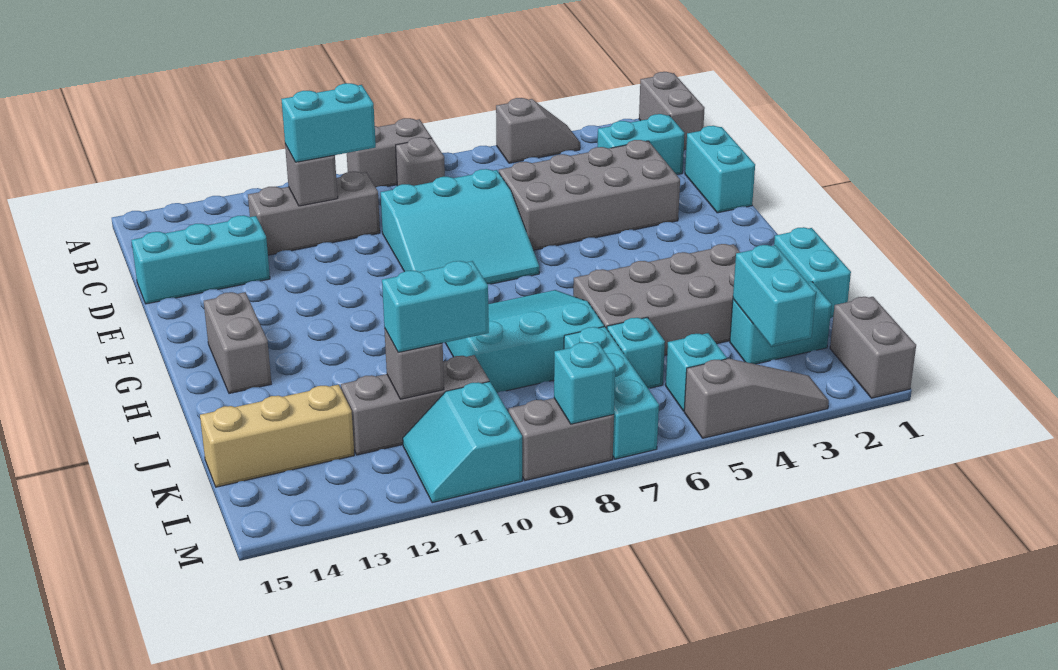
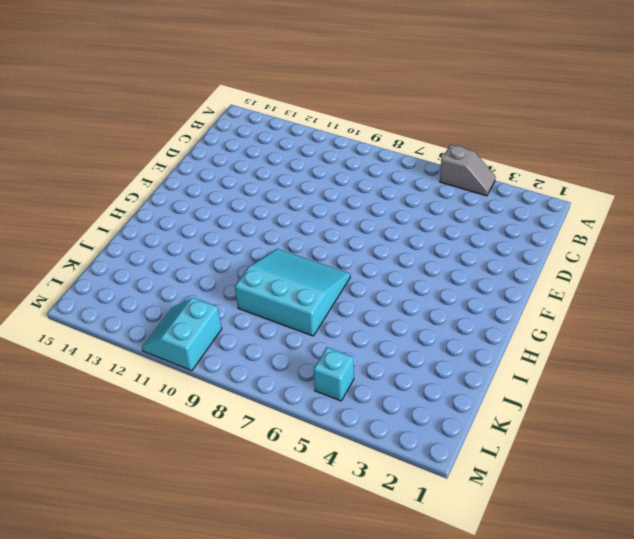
none -> grey brick A1:B1 level 1
none -> grey brick A8:A9 level 1
none -> grey brick B8 level 1
none -> cyan brick C2:C3 level 1

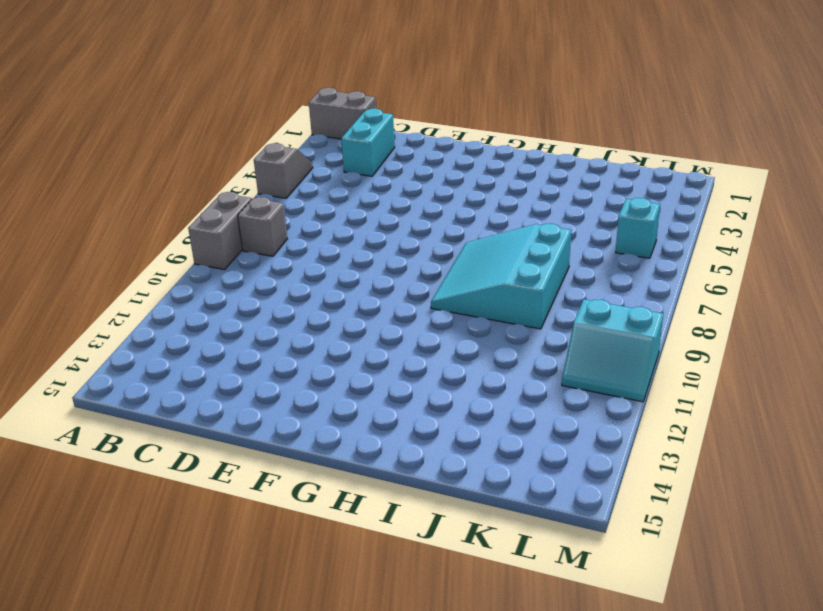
none -> grey brick C10:C12 level 1
none -> cyan brick D1:E1 level 1
none -> grey brick D3:E6 level 1
none -> cyan slope D7:F9 level 1 top D

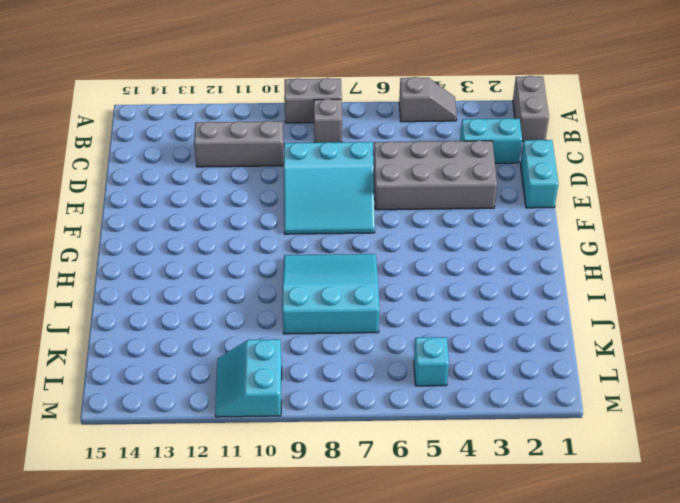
none -> cyan brick D13:D15 level 1
none -> grey brick G14:H14 level 1
none -> cyan brick I1:J1 level 1
none -> grey brick I3:J6 level 1

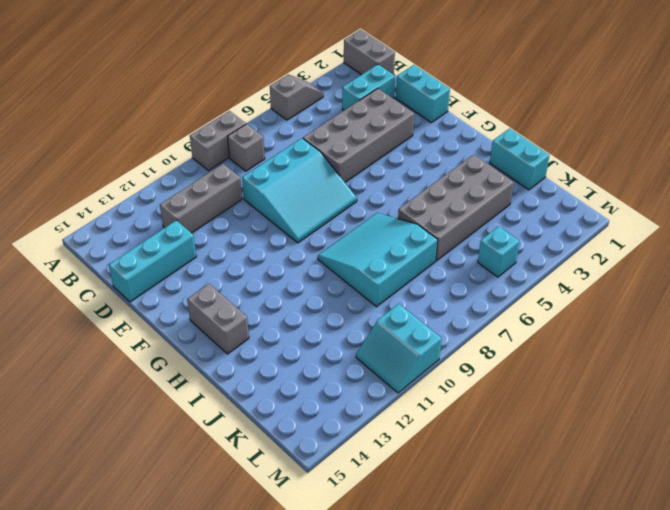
none -> cyan brick K2:K3 level 1
none -> cyan brick K6 level 1
none -> cyan brick K7:M7 level 1
none -> grey brick K10:K12 level 1

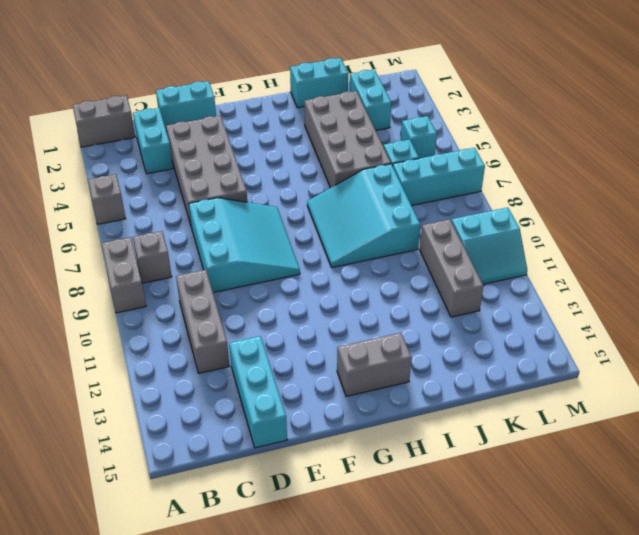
none -> tan brick K13:K15 level 1
none -> grey brick L1:M1 level 1
none -> grey slope M3:M5 level 1 top 5
none -> grey brick M8:M9 level 1

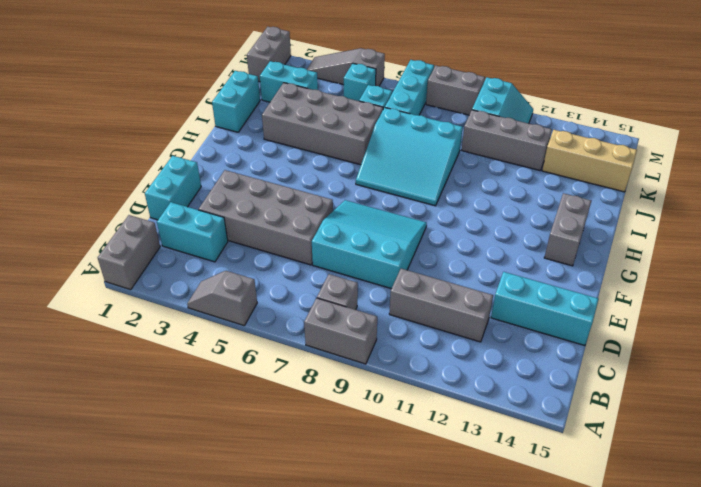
none -> grey brick C11 level 2
none -> cyan brick K3:L3 level 2
none -> grey brick K11 level 2
none -> cyan brick M8 level 2

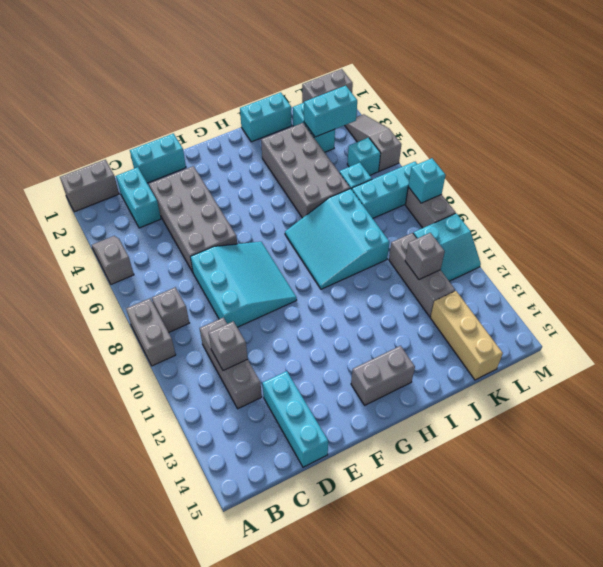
none -> cyan brick C10:C11 level 3
none -> cyan brick K10:K11 level 3

